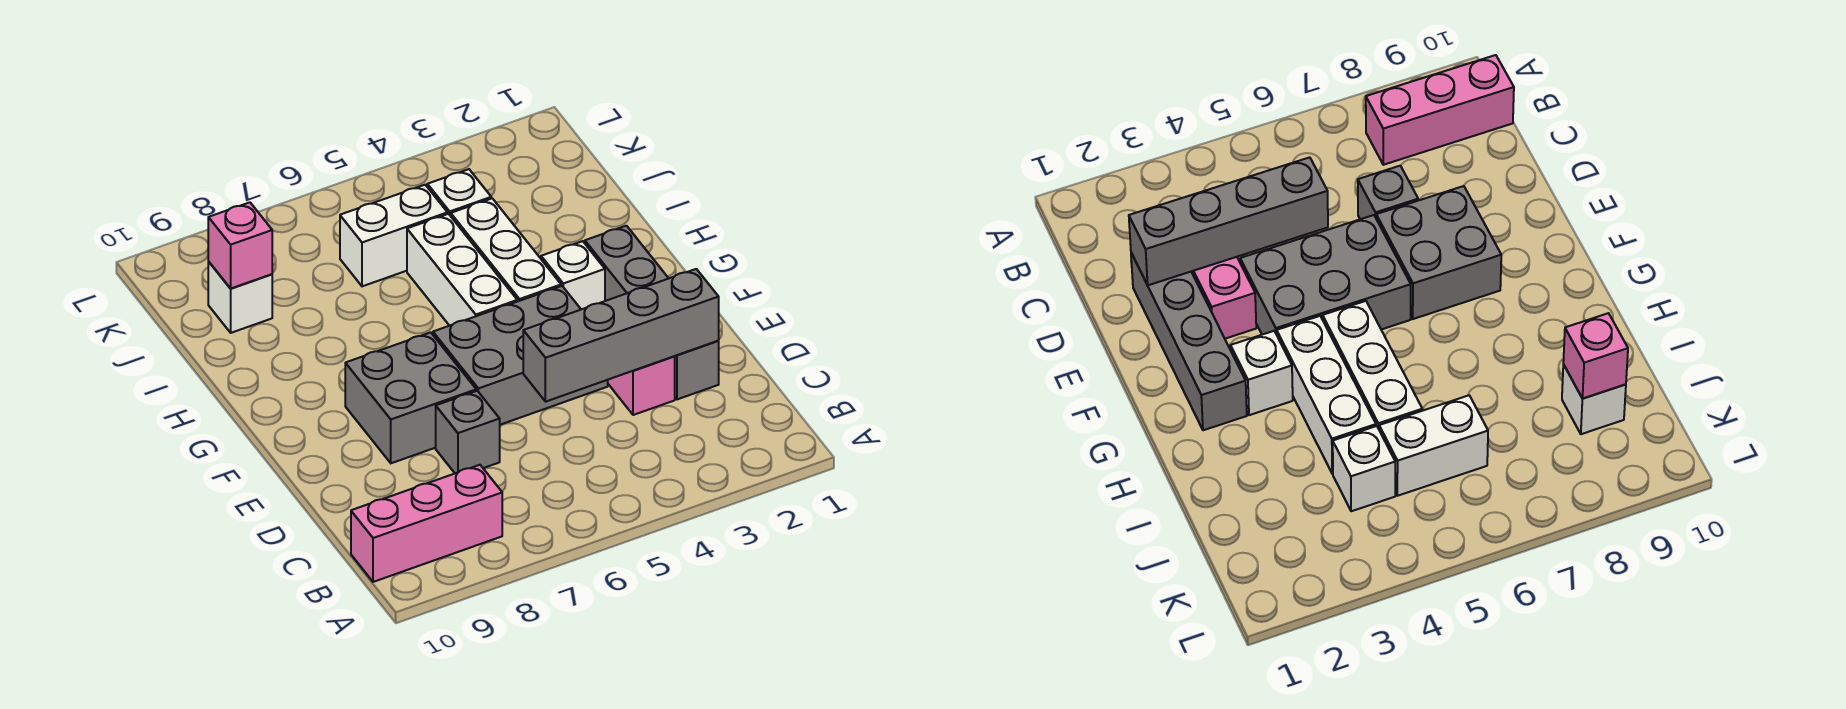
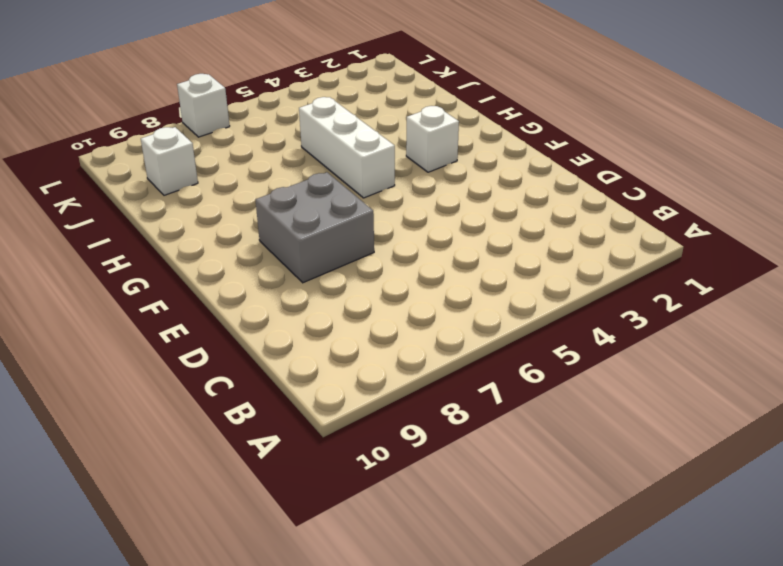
white brick L7 level 1 -> white brick J4 level 1
none -> pink brick B8:B10 level 1
none -> grey brick D2:G2 level 1
none -> pink brick D3:E3 level 1

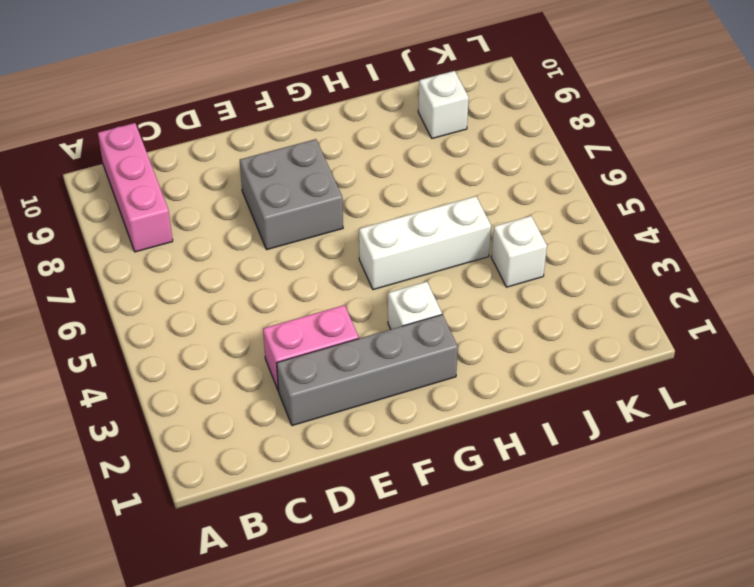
none -> grey brick D7 level 1
none -> grey brick E4:F6 level 1
none -> white brick G4:I4 level 1

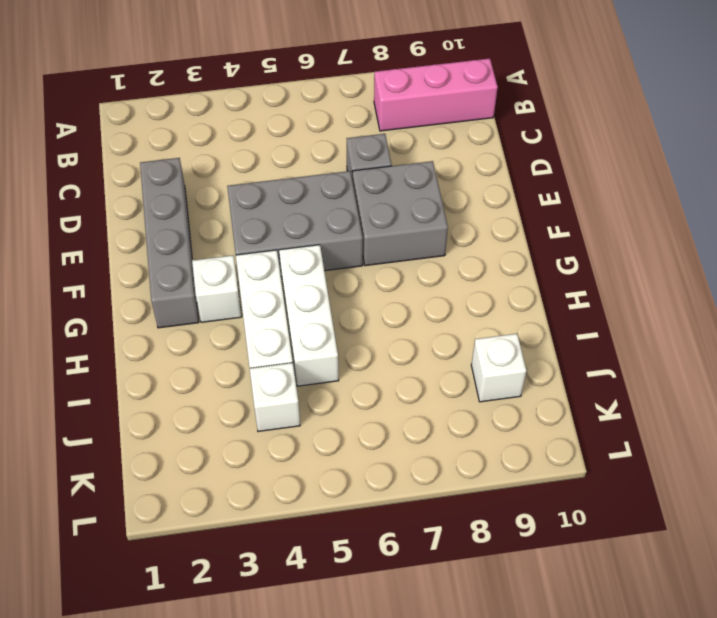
none -> pink brick D3:E3 level 1
none -> white brick J5:J6 level 1
none -> grey brick D2:D5 level 2

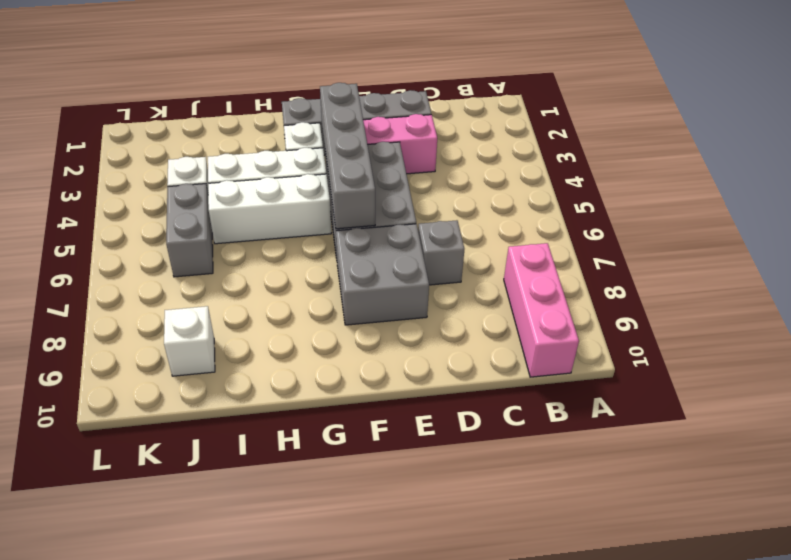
grey brick F3:F6 level 2 -> grey brick D2:D5 level 2
grey brick J5:J6 level 1 -> white brick J5:J6 level 1
none -> pink brick J9 level 2

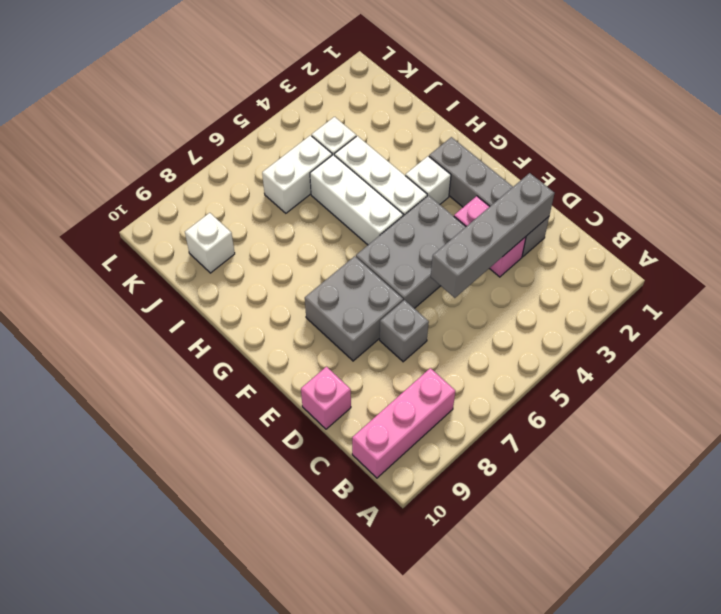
pink brick D10 level 1 -> pink brick J9 level 2

